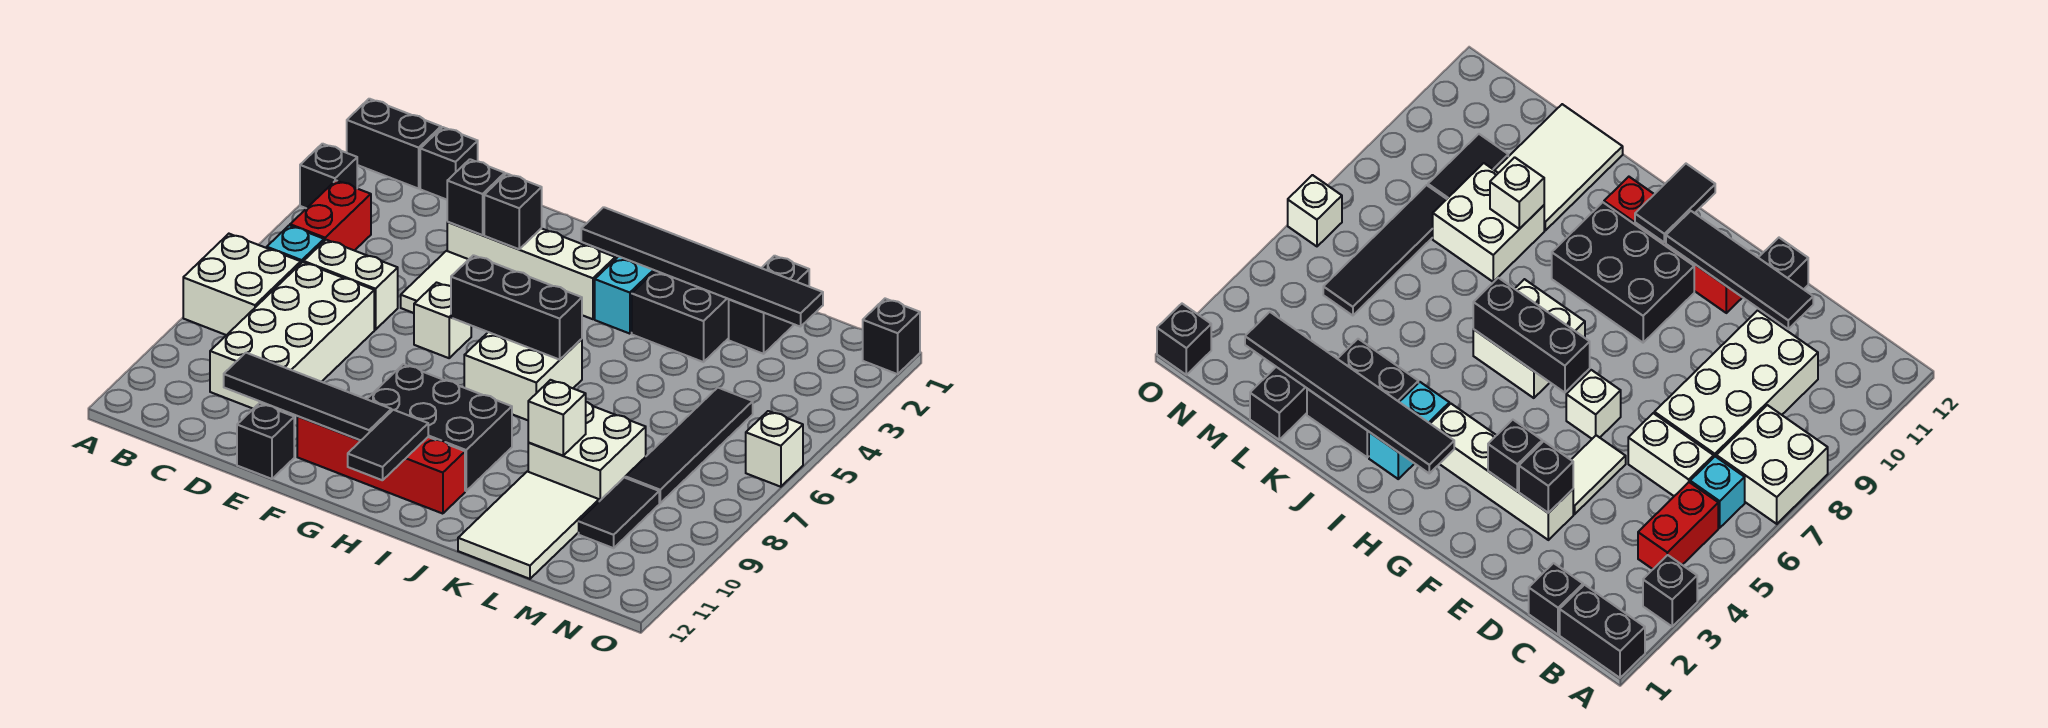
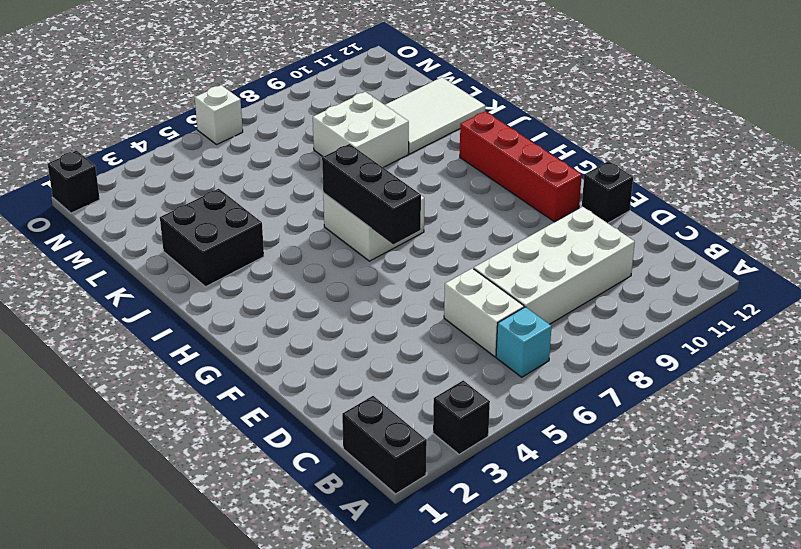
none -> white brick A7:B8 level 1
none -> red brick B4:B5 level 1
none -> black brick C1 level 1
none -> white brick E3:H3 level 1

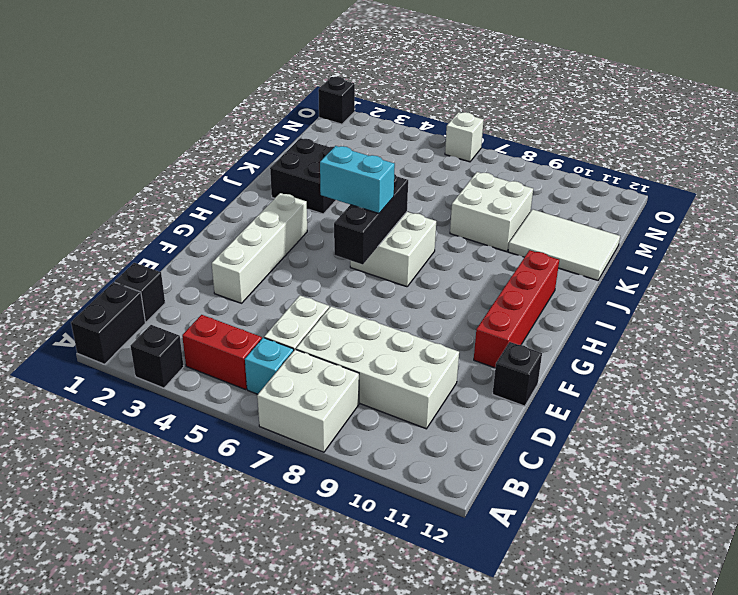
cyan brick H5:H6 level 3 -> cyan brick I2:I3 level 1
none -> white tile E4:E5 level 1
none -> white brick F6 level 1
none -> black brick G9:I10 level 1
none -> black brick L1:L2 level 1

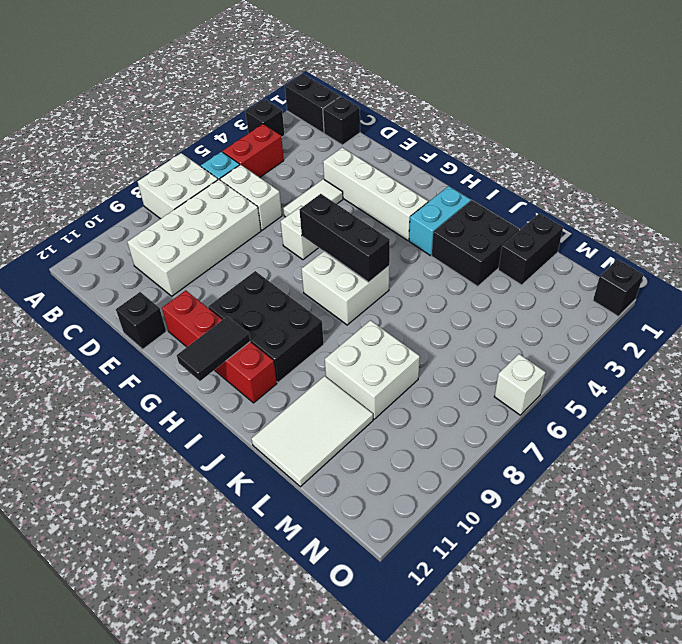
none -> black tile M5:M8 level 1
none -> black tile M9:M10 level 1
none -> black tile D11:G11 level 2
none -> black brick E3 level 2

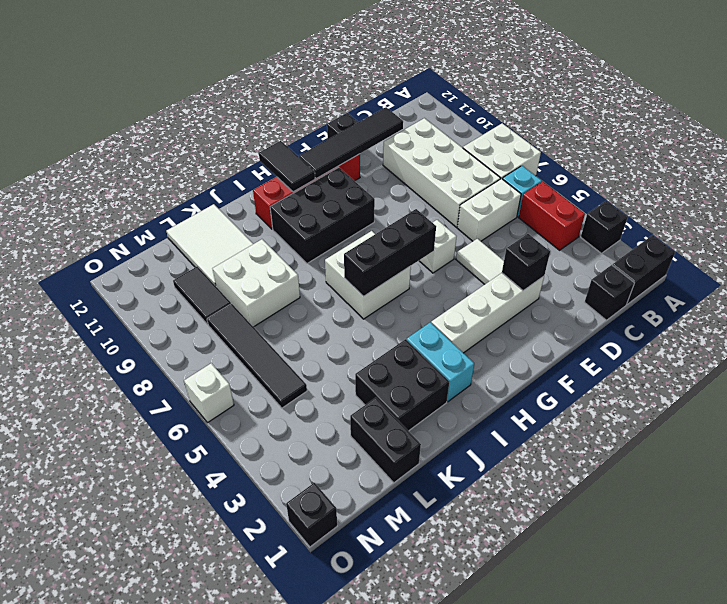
none -> black brick F3 level 2
none -> black tile H2:M2 level 2
none -> white brick K9 level 2

